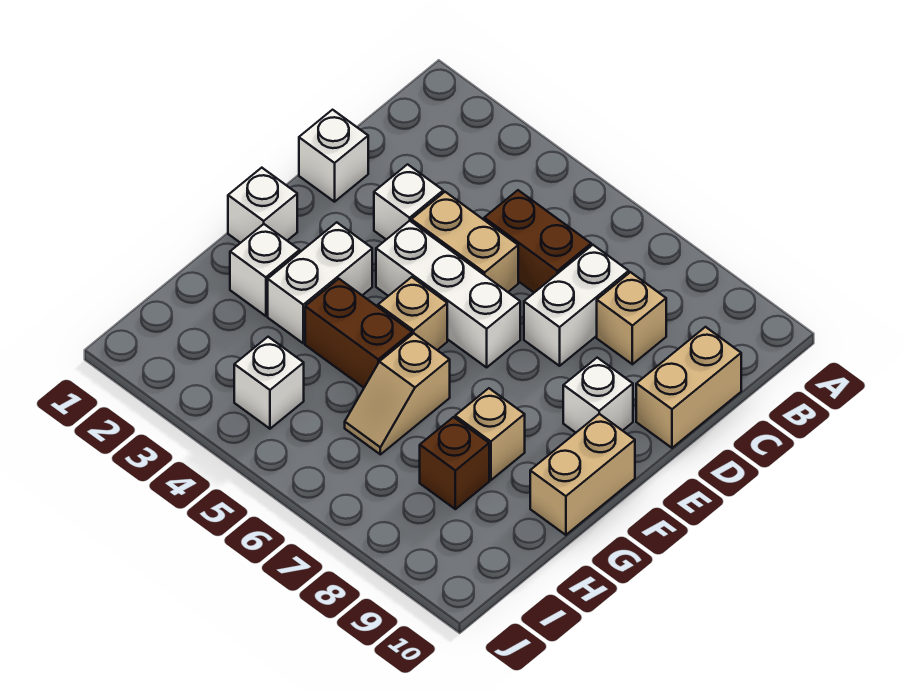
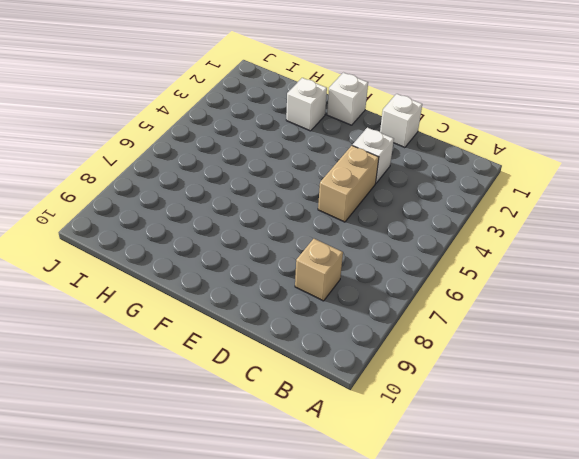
none -> brown brick C5:C6 level 1
none -> white brick C7:D7 level 1
none -> tan brick C10:D10 level 1

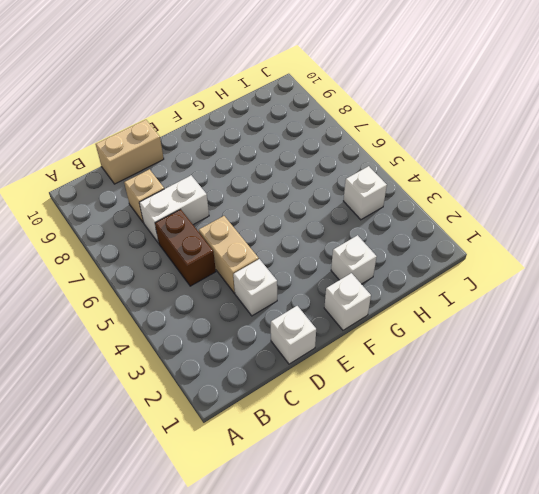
none -> white brick E4:E6 level 1
none -> white brick E9 level 1
none -> white brick F3:G3 level 1

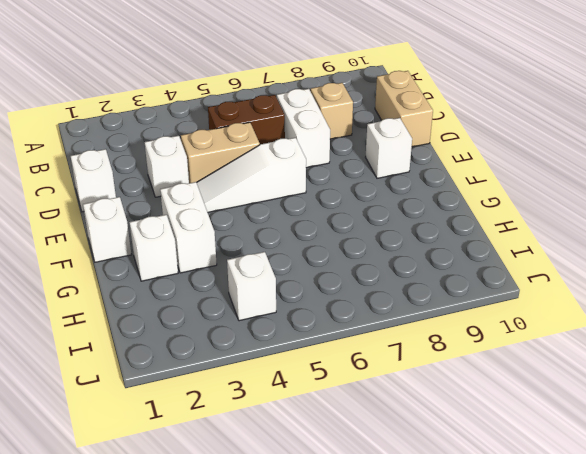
white slope E4:E6 level 1 top 6 -> white brick E4:E6 level 1
none -> tan brick F5 level 1
none -> tan brick F10:G10 level 1
none -> brown brick G4:G5 level 1

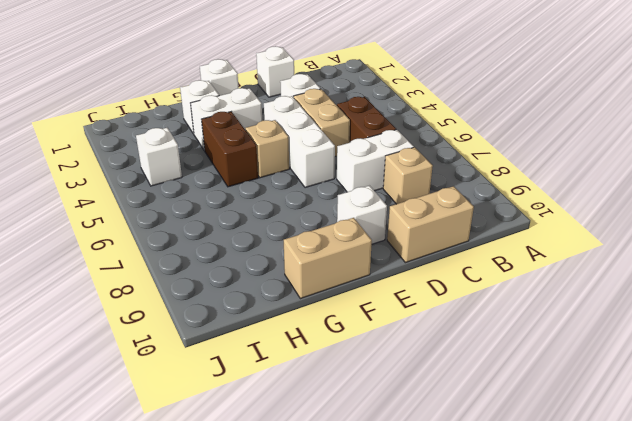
none -> tan slope G6:H6 level 1 top G
none -> tan brick G8 level 1
none -> brown brick H8 level 1

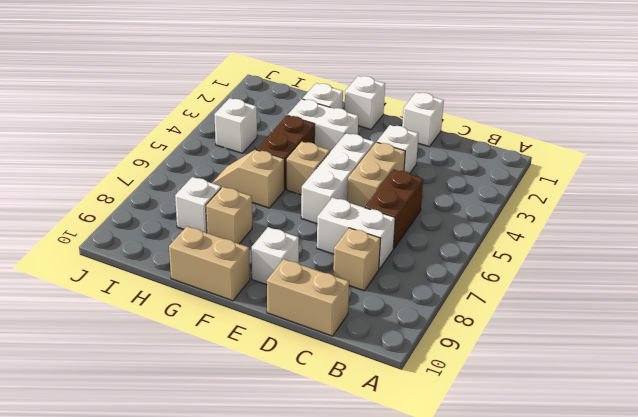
white brick H8 level 1 -> brown brick H8 level 1

